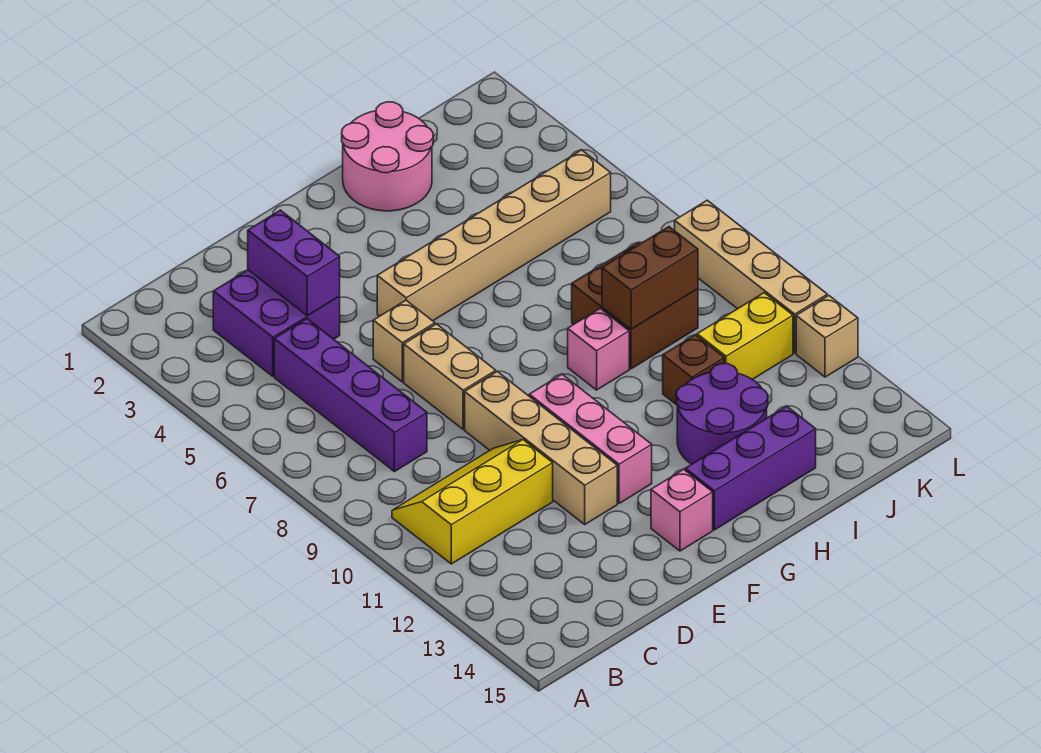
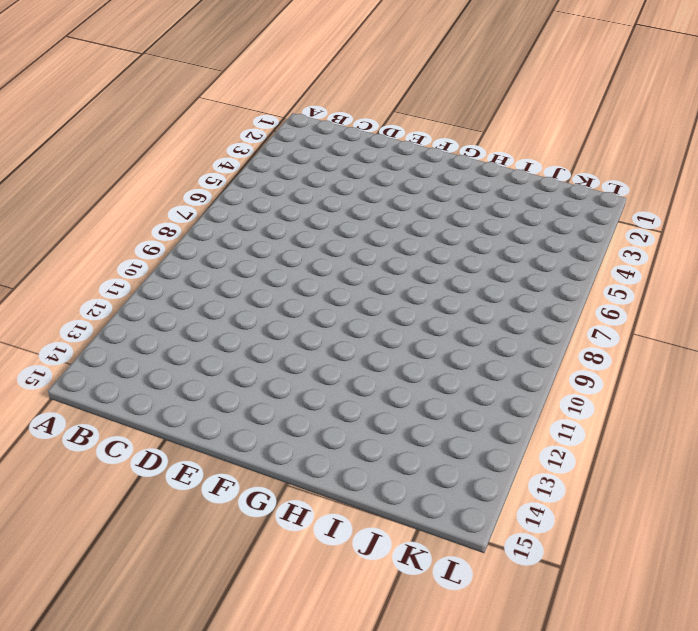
none -> yellow slope B10:D11 level 1 top 11
none -> purple brick C3:D4 level 1
none -> purple brick C5:C8 level 1

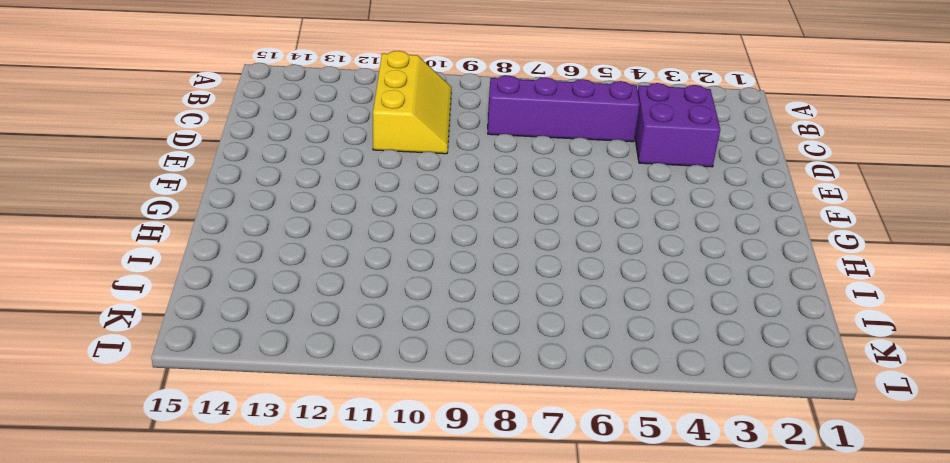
none -> tan brick E6 level 1
none -> tan brick E7:E8 level 1
none -> tan brick E9:E12 level 1

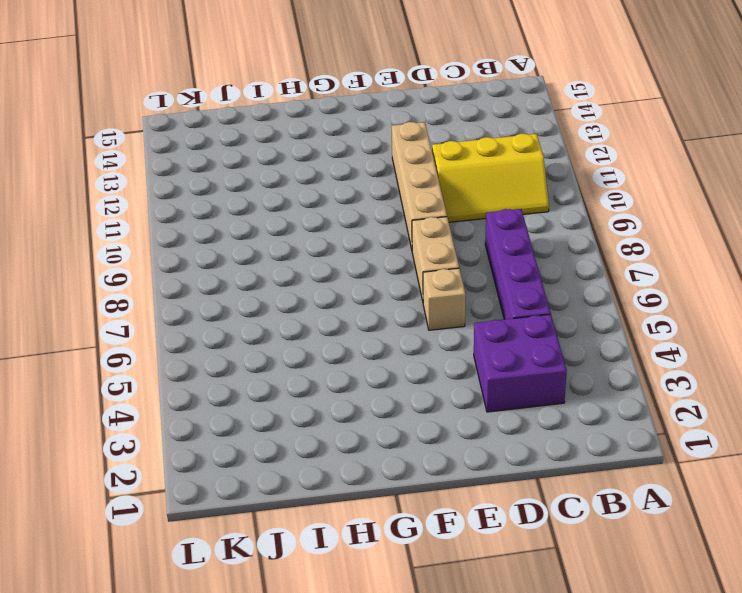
none -> tan brick F5:K5 level 1
none -> pink brick F10:F12 level 1
none -> pink brick F14 level 1

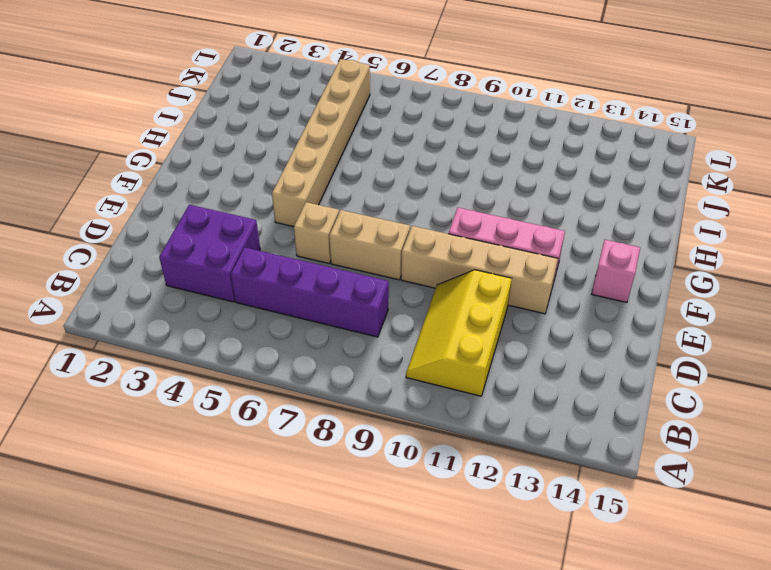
none -> purple brick G14:I14 level 1
none -> pink round brick H1:I2 level 1
none -> pink brick H9 level 1

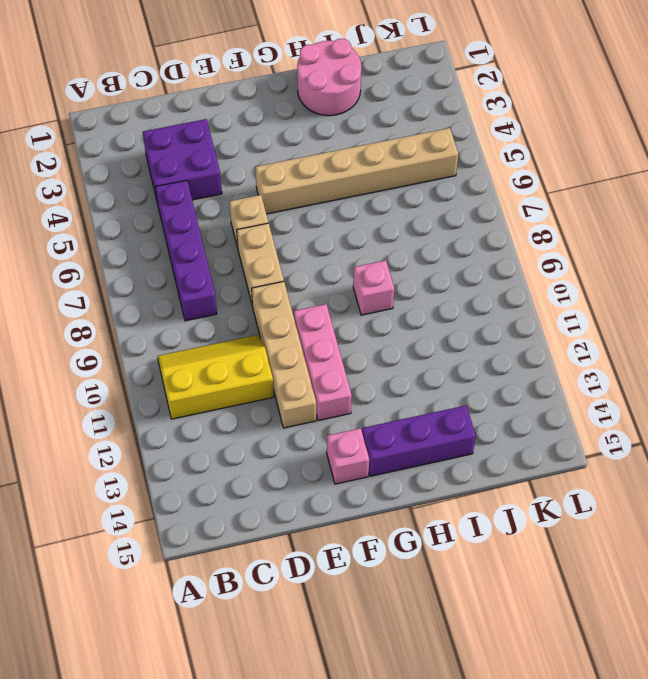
none -> purple round brick H12:I13 level 1
none -> brown brick I8:J9 level 1
none -> brown brick I11 level 1

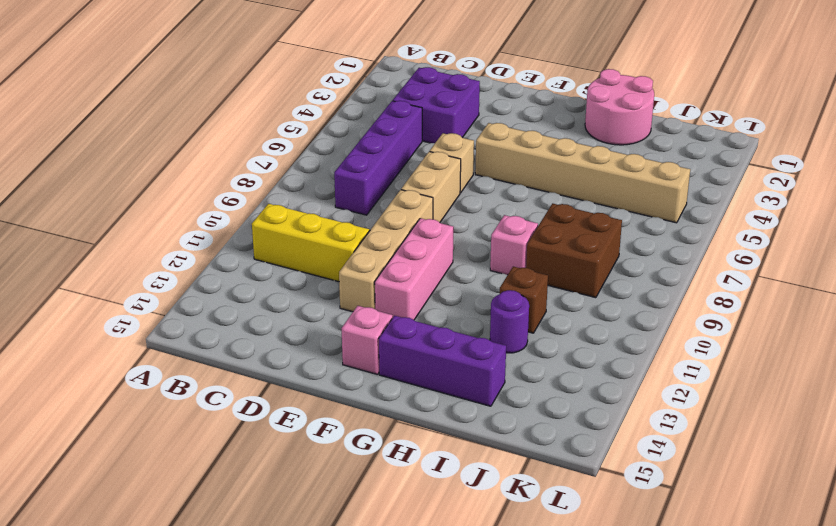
purple round brick I12 level 1 -> purple round brick H12:I13 level 1
none -> yellow brick J11:K11 level 1
none -> tan brick L8:L11 level 1
none -> tan brick L12 level 1

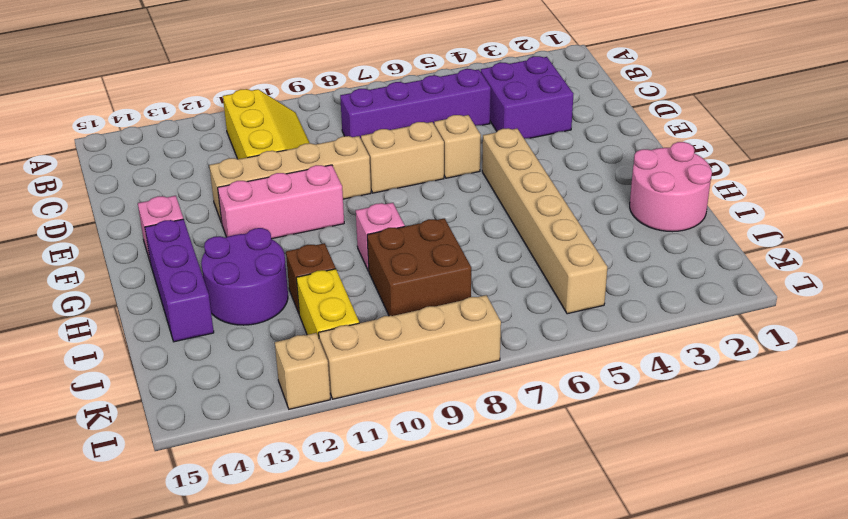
none -> purple brick D3:D4 level 2
none -> brown brick I9:J9 level 2

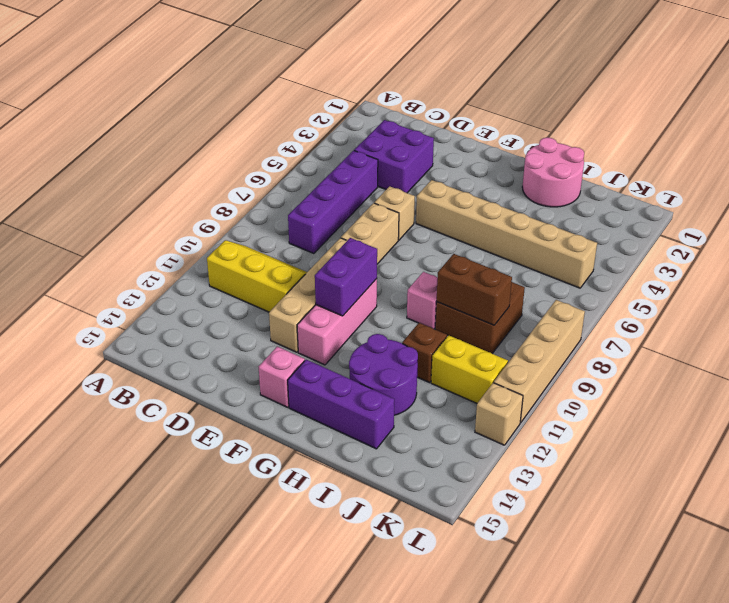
purple brick F10:F11 level 2 -> purple brick D3:D4 level 2

